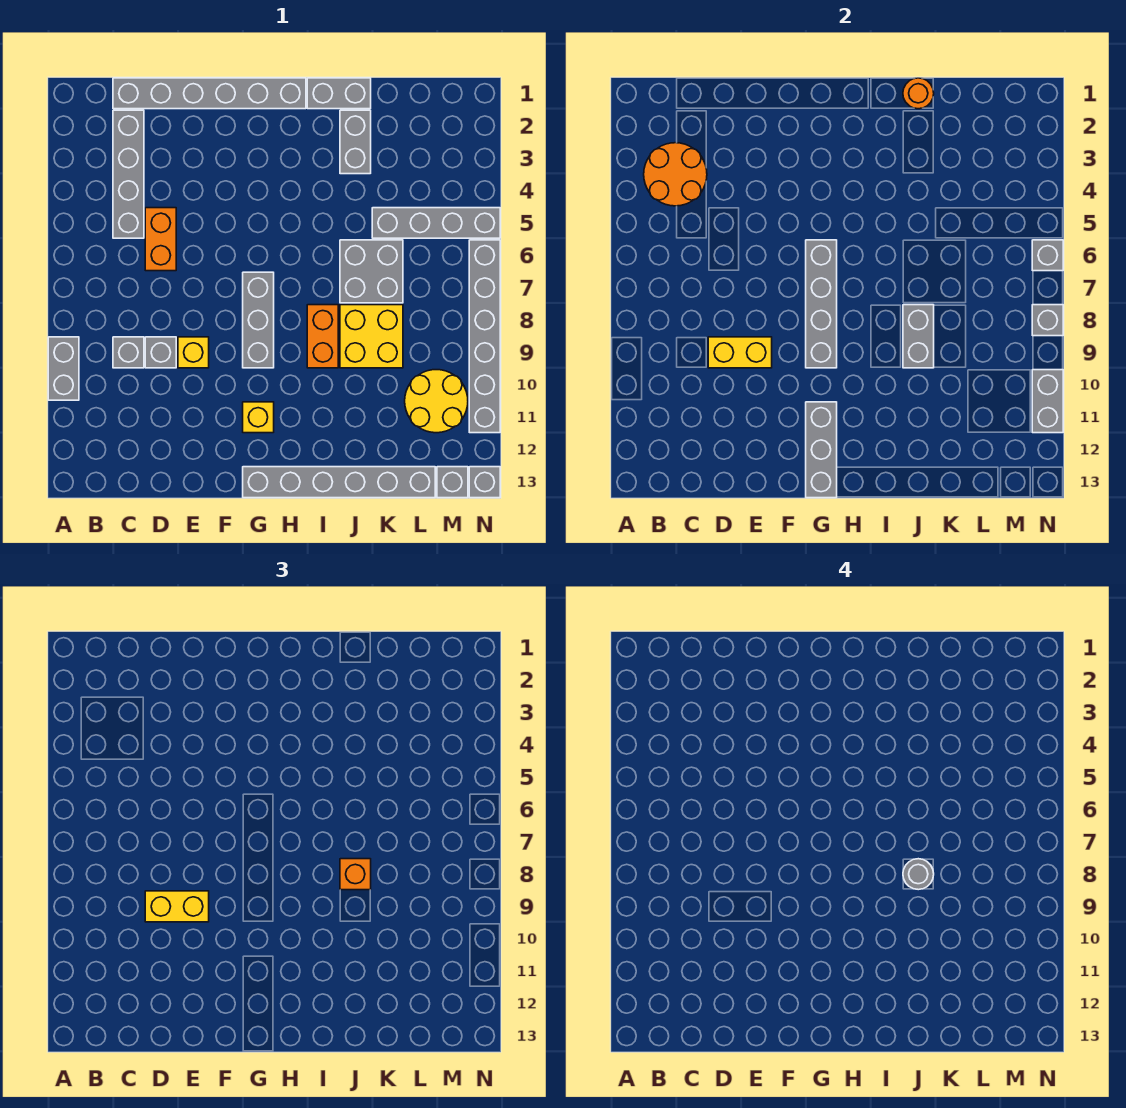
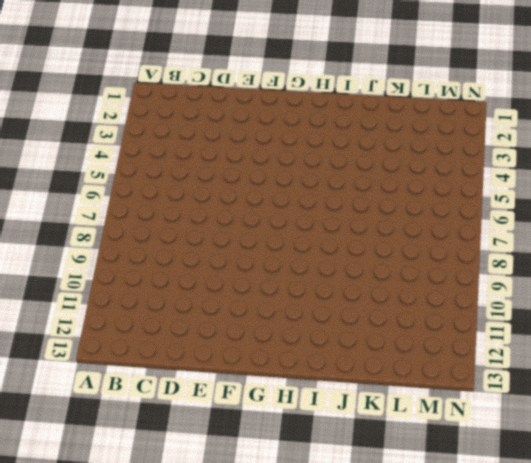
none -> grey brick A9:A10 level 1
none -> grey brick C1:H1 level 1
none -> grey brick C2:C5 level 1
none -> grey brick C9 level 1

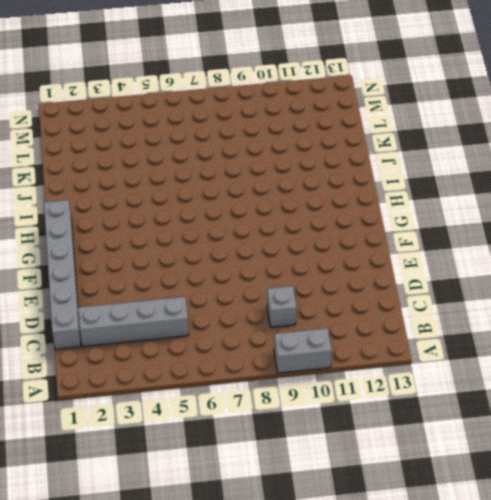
none -> orange brick D5:D6 level 1
none -> grey brick D9 level 1
none -> yellow brick E9 level 1
none -> grey brick G7:G9 level 1

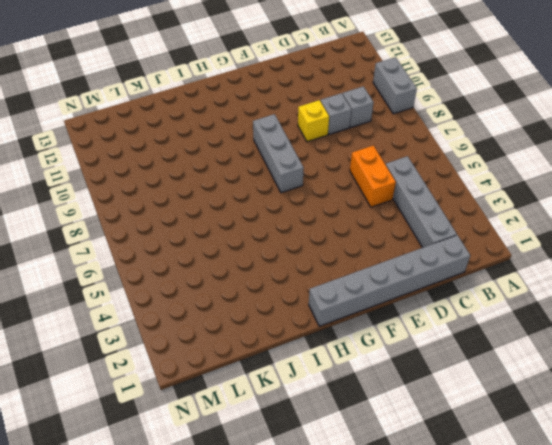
none -> yellow brick G11 level 1
none -> grey brick G13:L13 level 1
none -> grey brick I1:J1 level 1
none -> orange brick I8:I9 level 1

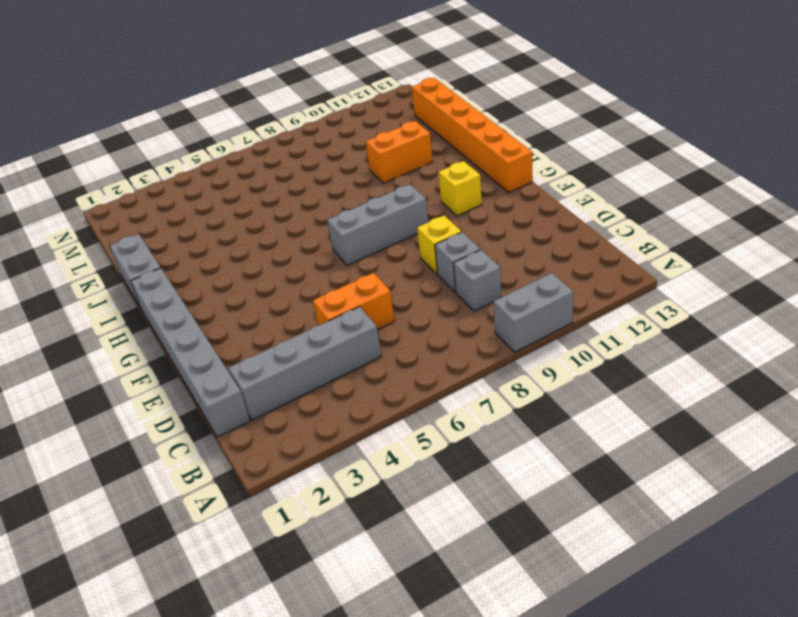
orange brick G13:L13 level 1 -> grey brick G13:L13 level 1
orange brick J10:J11 level 1 -> orange brick I8:I9 level 1
none -> grey brick J2:J3 level 1
none -> grey brick J6:K7 level 1
none -> yellow brick J8:K9 level 1
none -> grey brick K5:N5 level 1

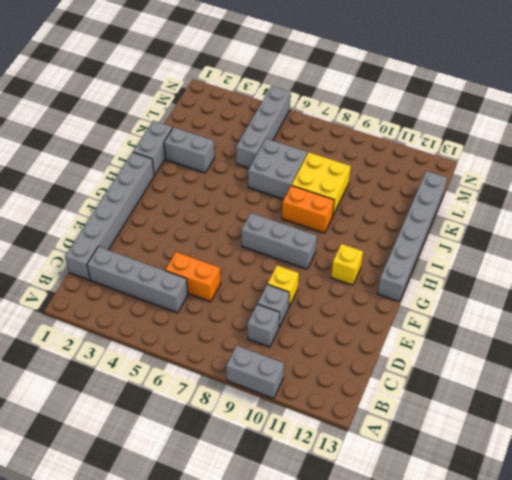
none -> yellow round brick L10:M11 level 1
none -> grey brick M13 level 1
none -> grey brick N6:N11 level 1
none -> grey brick N13 level 1

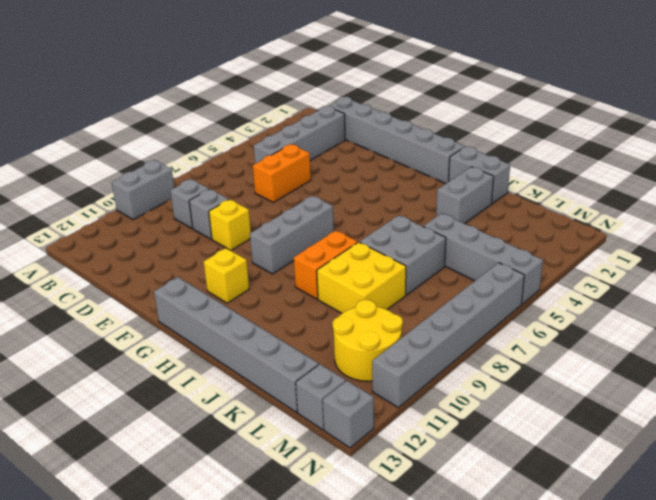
none -> orange round brick B3:C4 level 2
none -> yellow brick D9:E9 level 2
none -> grey brick G6:G9 level 2
none -> grey brick G11:G13 level 2

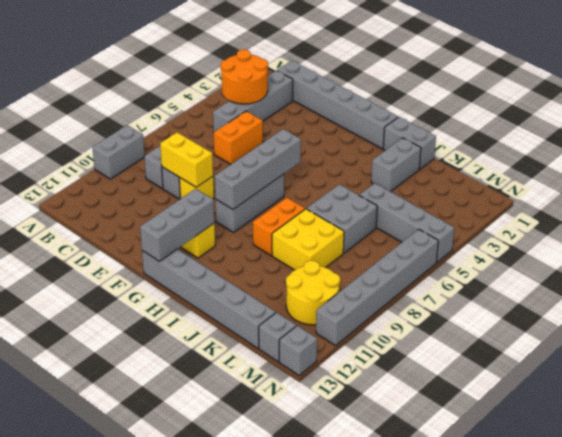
none -> orange round brick J1 level 2
none -> grey brick J8:J9 level 2
none -> grey brick N6 level 2
none -> grey brick N8 level 2

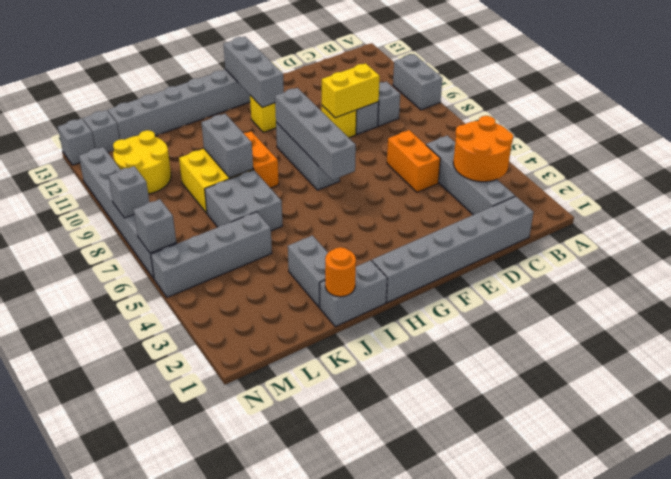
none -> grey brick N10:N11 level 2
none -> yellow brick D9:E9 level 3
none -> orange brick J8 level 3
none -> grey round brick J8 level 4

